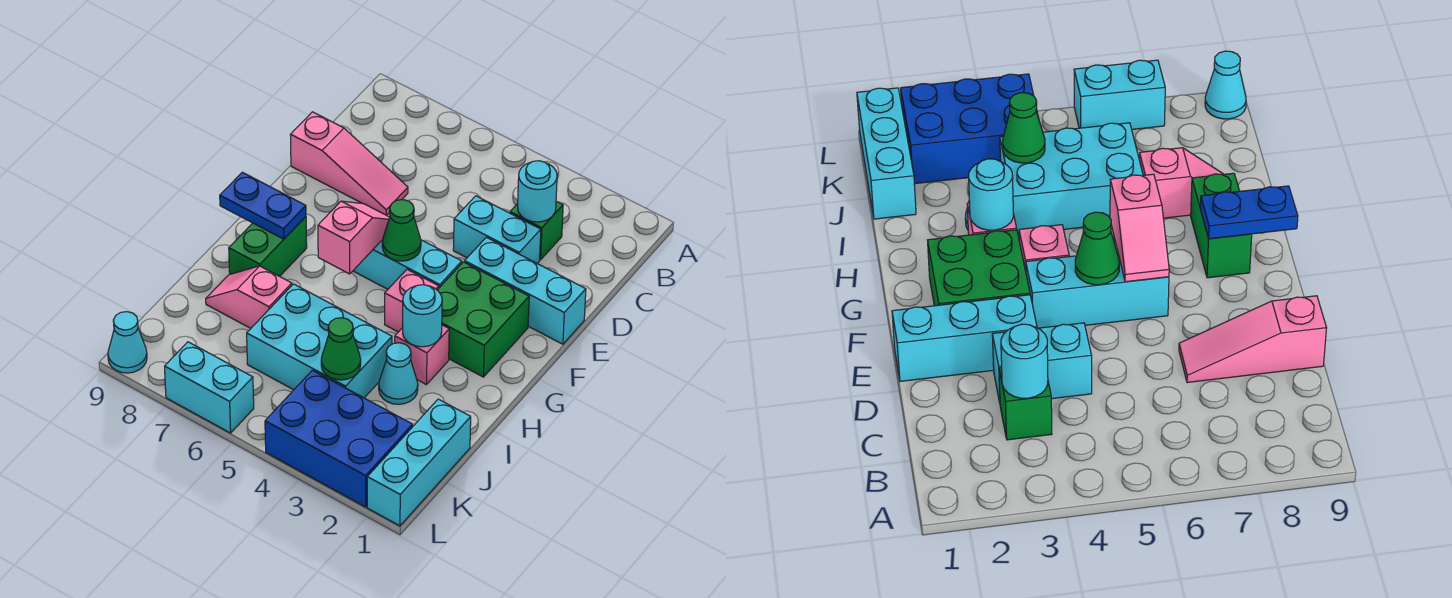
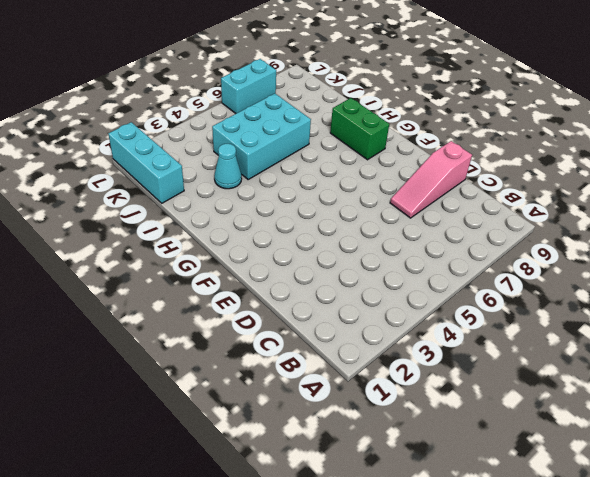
none -> green brick C3 level 1
none -> cyan brick D3:D4 level 1
none -> cyan brick E1:E3 level 1

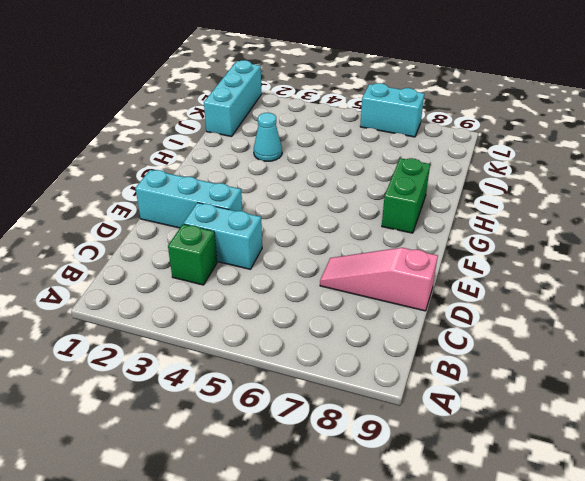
none -> green brick F2:G3 level 1
none -> cyan brick F4:F6 level 1
none -> pink brick G4 level 1

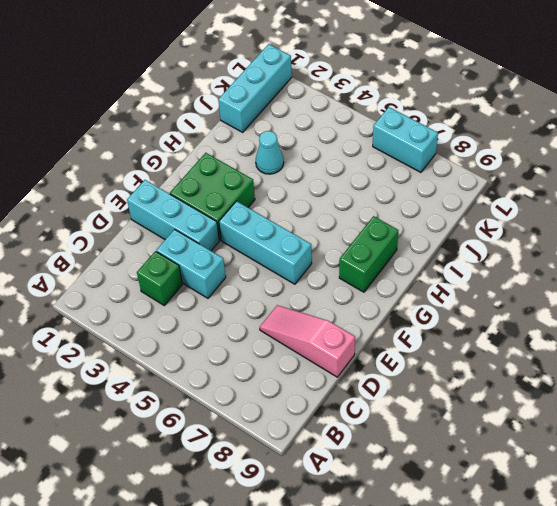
none -> pink brick G4 level 1
none -> pink brick H3 level 1
none -> cyan brick I4:J6 level 1

